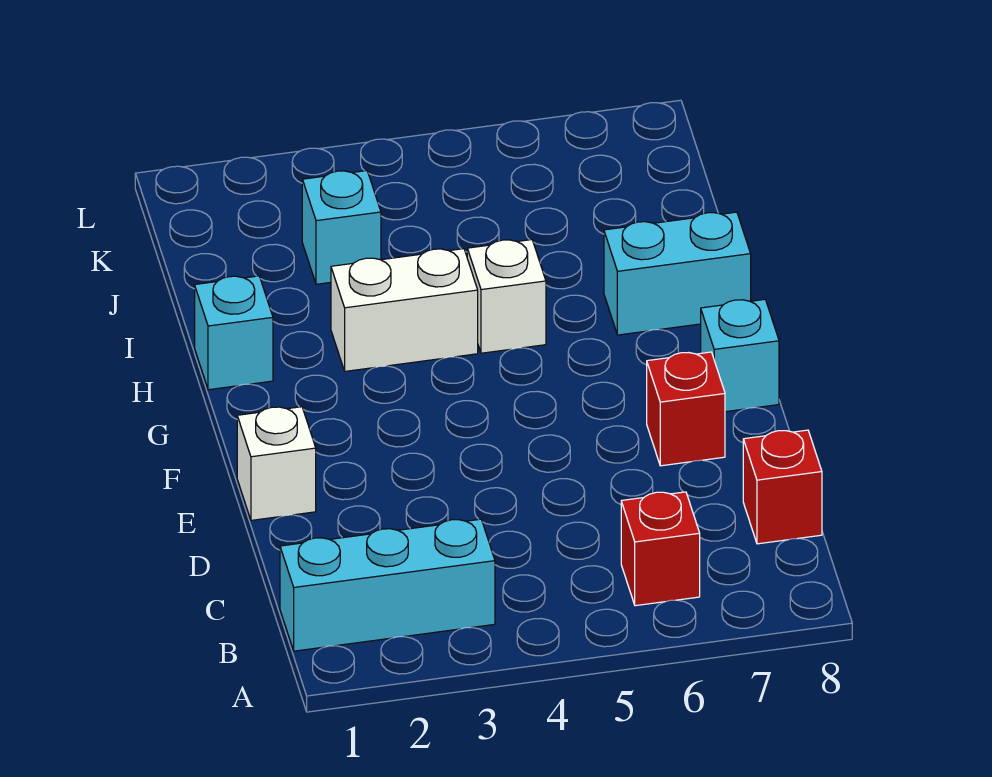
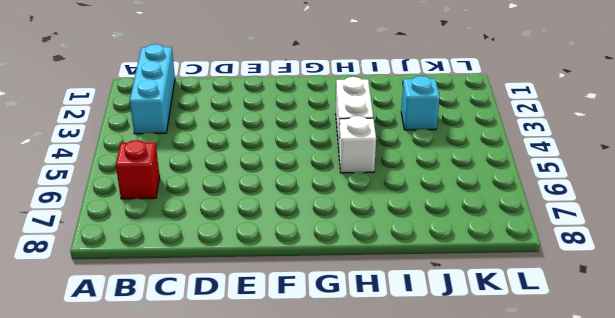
none -> red brick C8 level 1
none -> white brick E1 level 1

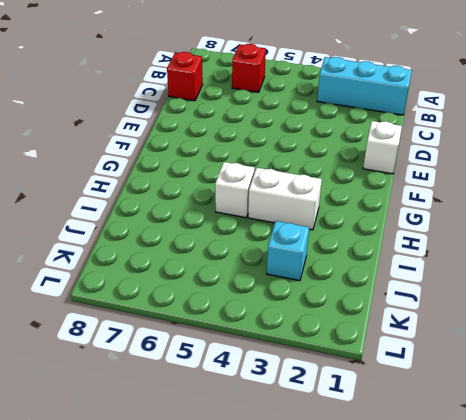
none -> red brick E7 level 1
none -> cyan brick F8 level 1

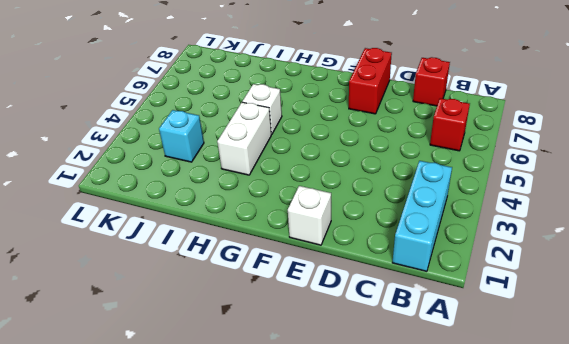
red brick E7:E8 level 1 -> red brick E7 level 1
none -> cyan brick F8 level 1
none -> cyan brick H1 level 1

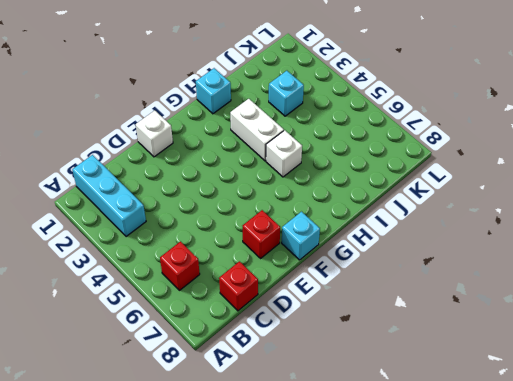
none -> cyan brick H7:H8 level 1

